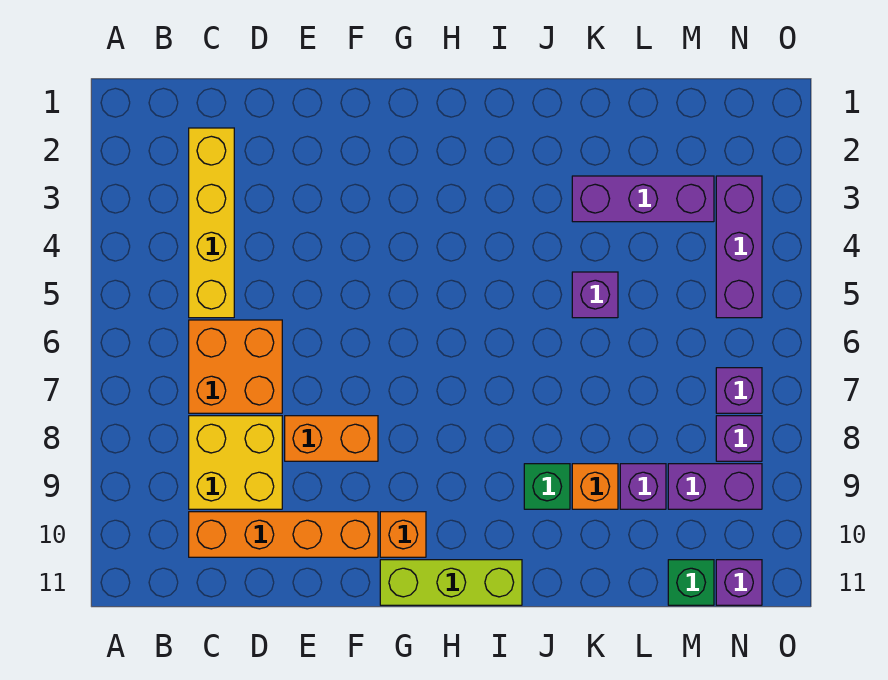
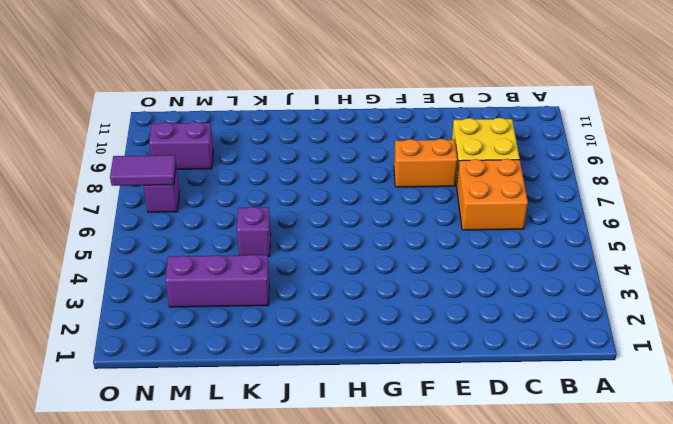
purple tile N7:O7 level 2 -> none
none -> yellow brick C2:C5 level 1
none -> orange brick C10:F10 level 1
none -> orange brick G10 level 1

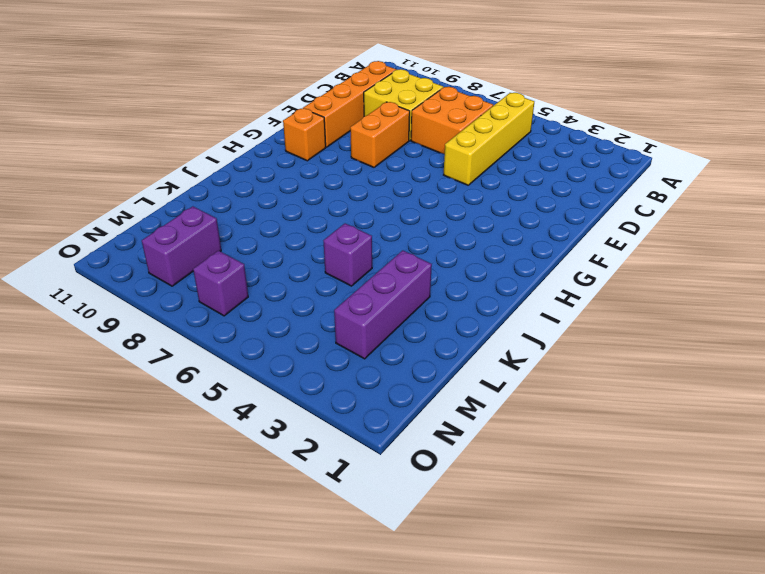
yellow brick B5:E5 level 1 -> yellow brick C2:C5 level 1
none -> lime brick G11:I11 level 1
none -> green brick J9 level 1
none -> orange brick K9 level 1

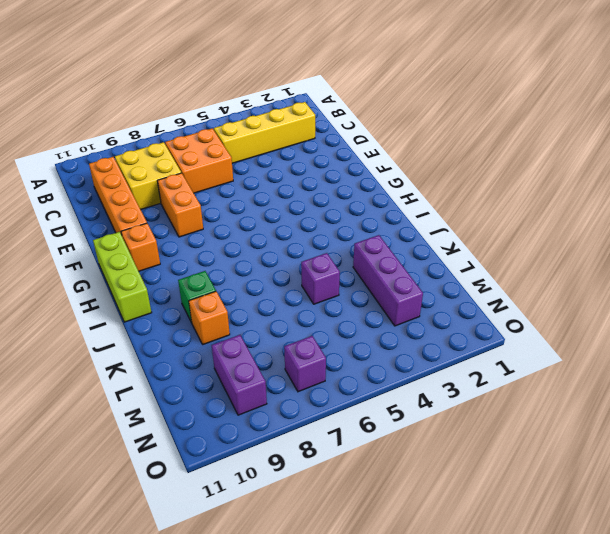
none -> purple brick L9 level 1
none -> green brick M11 level 1
none -> purple brick N3:N5 level 1

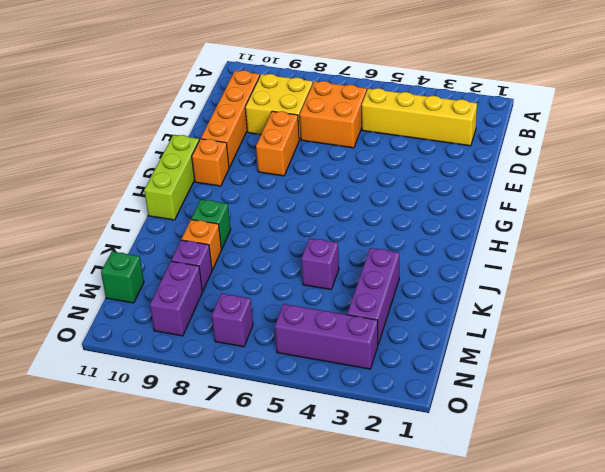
none -> purple brick N8 level 1
none -> purple brick N11 level 1

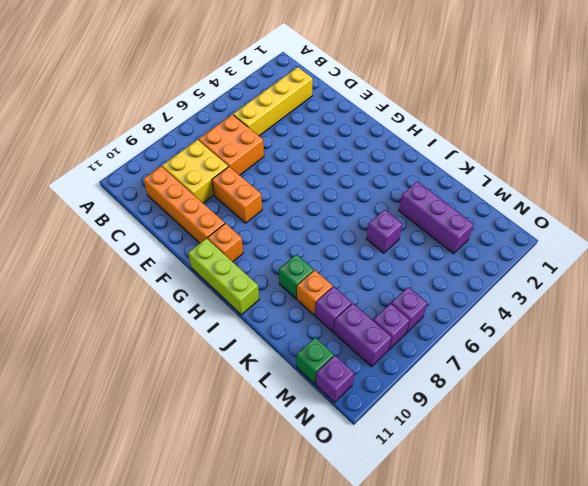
none -> purple brick N3:N5 level 1

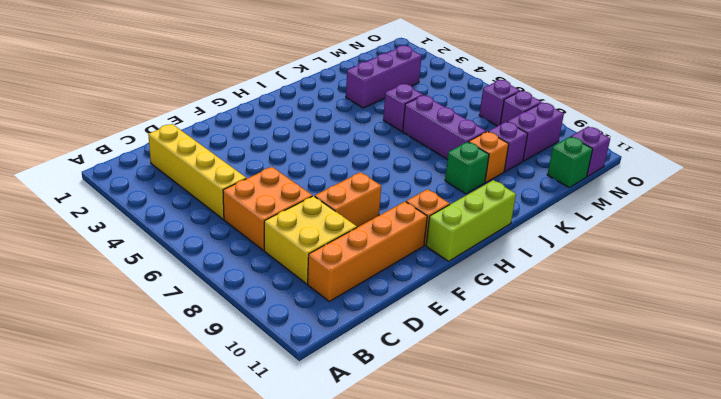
purple brick K6:K8 level 1 -> purple brick N3:N5 level 1

